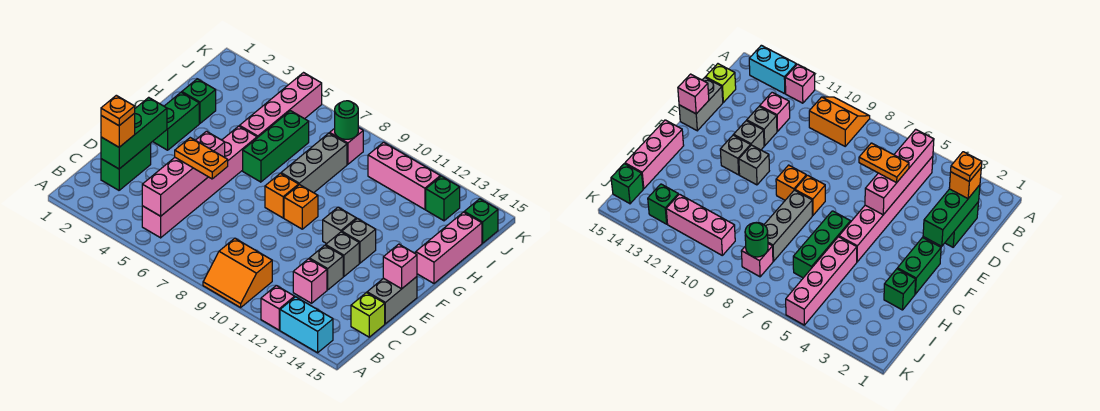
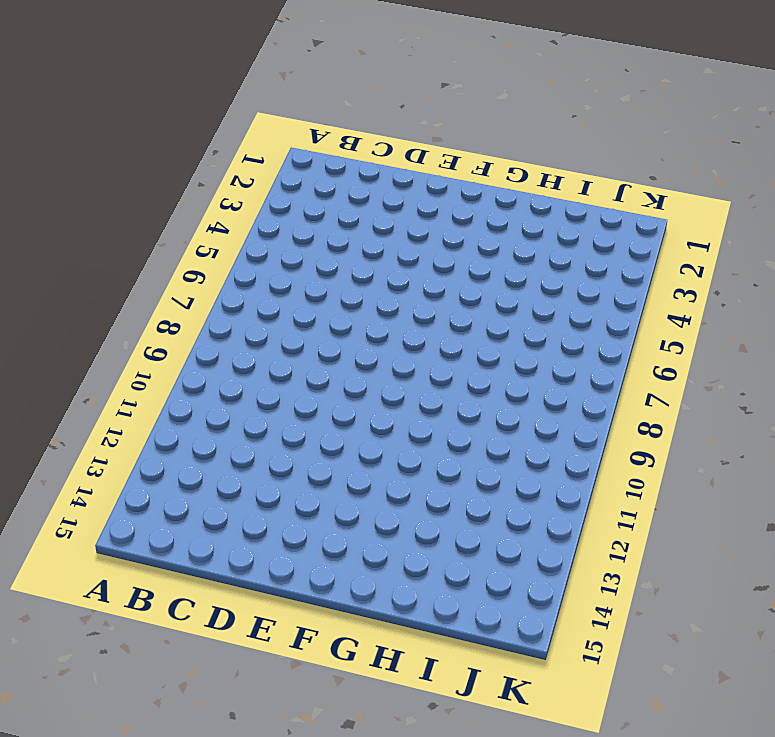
none -> orange slope A9:B10 level 1 top B
none -> pink brick A12 level 1
none -> cyan brick A13:A14 level 1
none -> pink brick B5:G5 level 1

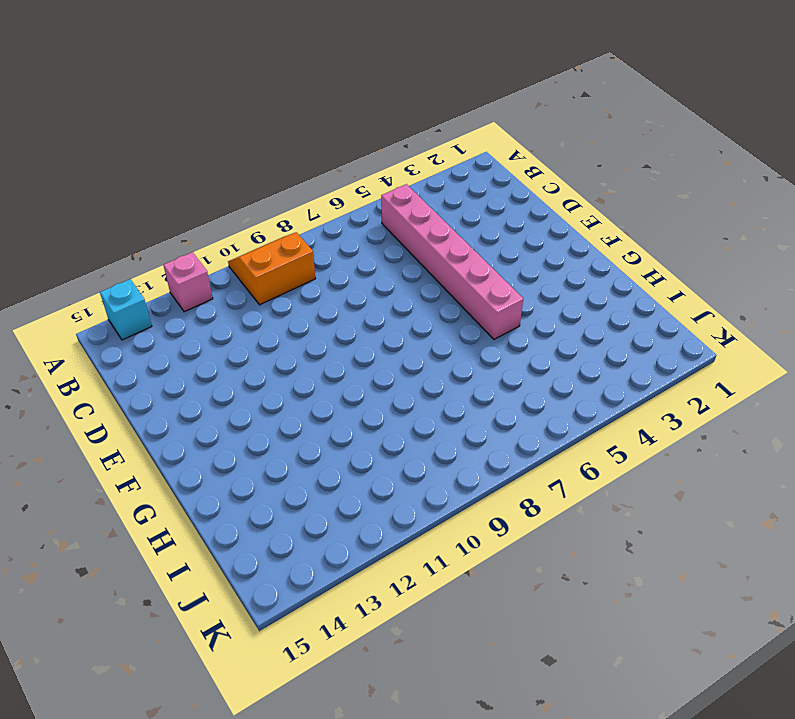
cyan brick A14 level 1 -> cyan brick A13:A14 level 1
none -> green brick C2:D2 level 1
none -> pink brick C12 level 1
none -> lime brick C15 level 1
none -> grey brick D12 level 1

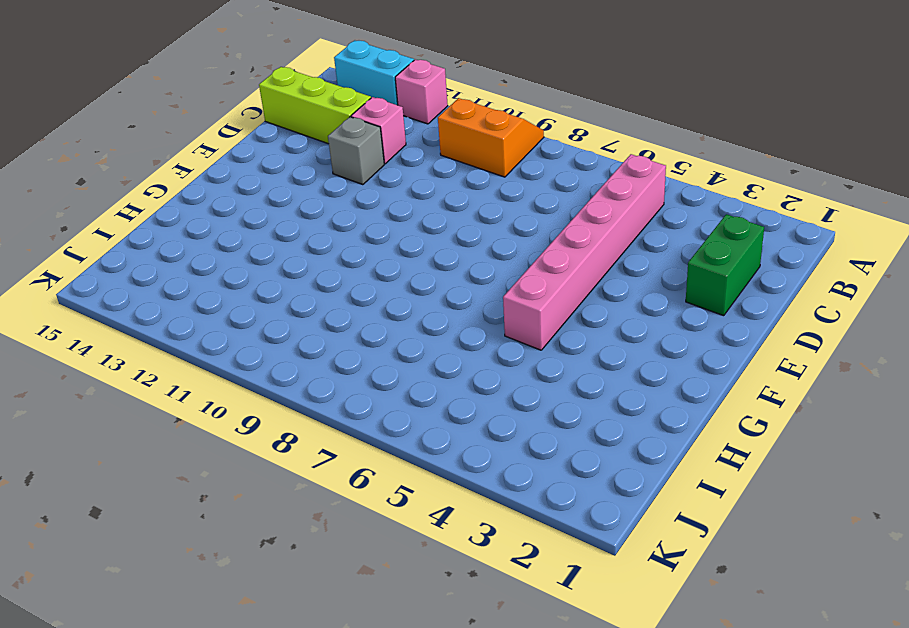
lime brick C13:C15 level 1 -> lime brick C15 level 1
none -> grey brick D15:E15 level 1
none -> grey brick E12 level 1
none -> green brick F2:G2 level 1
none -> orange brick F8 level 1

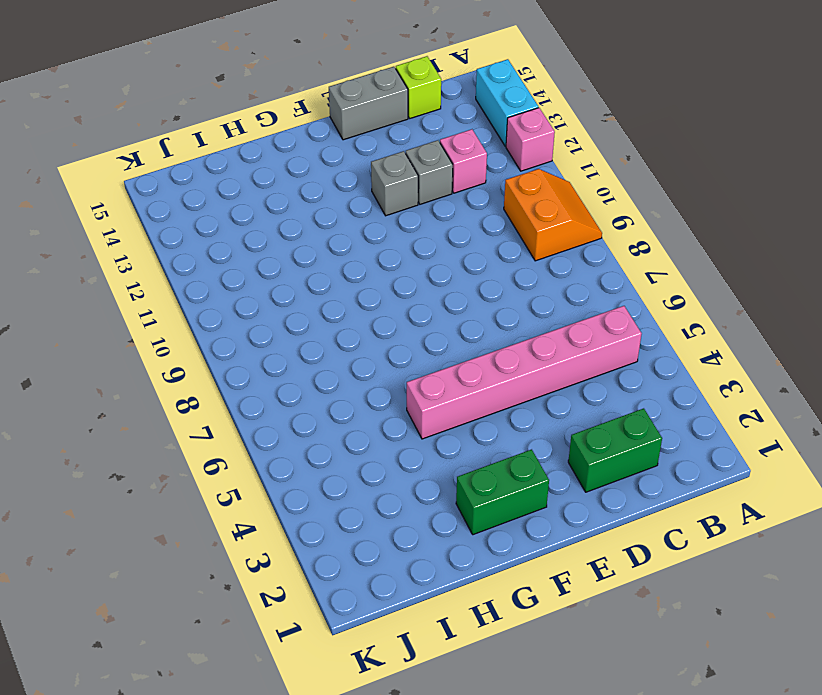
none -> orange brick F8 level 1
none -> orange brick F9 level 1
none -> grey brick F11 level 1
none -> grey brick F12 level 1

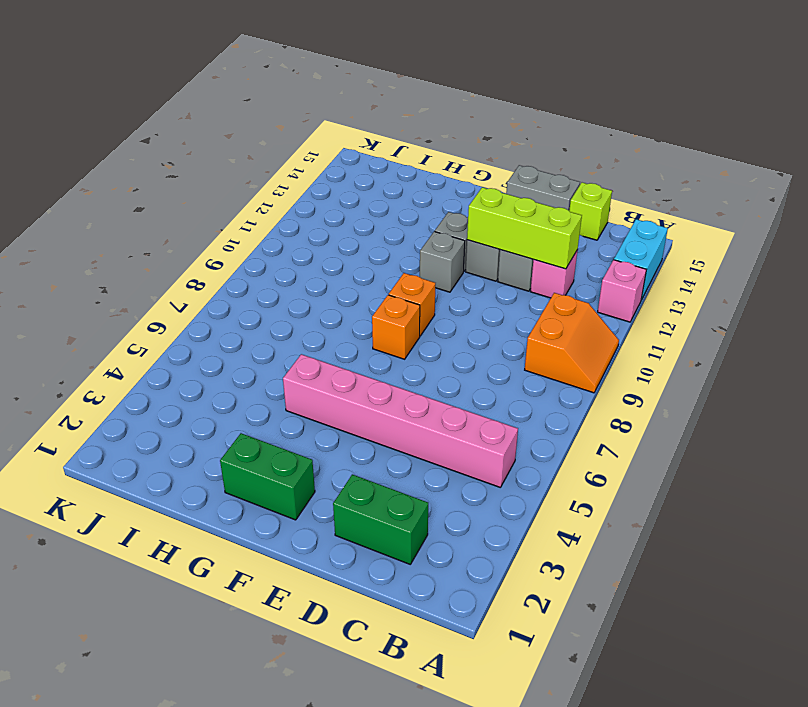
lime brick C12:E12 level 2 -> none
none -> green brick G6:I6 level 1
none -> grey brick G8:I8 level 1
none -> pink brick G15:I15 level 1
none -> green brick H2 level 1

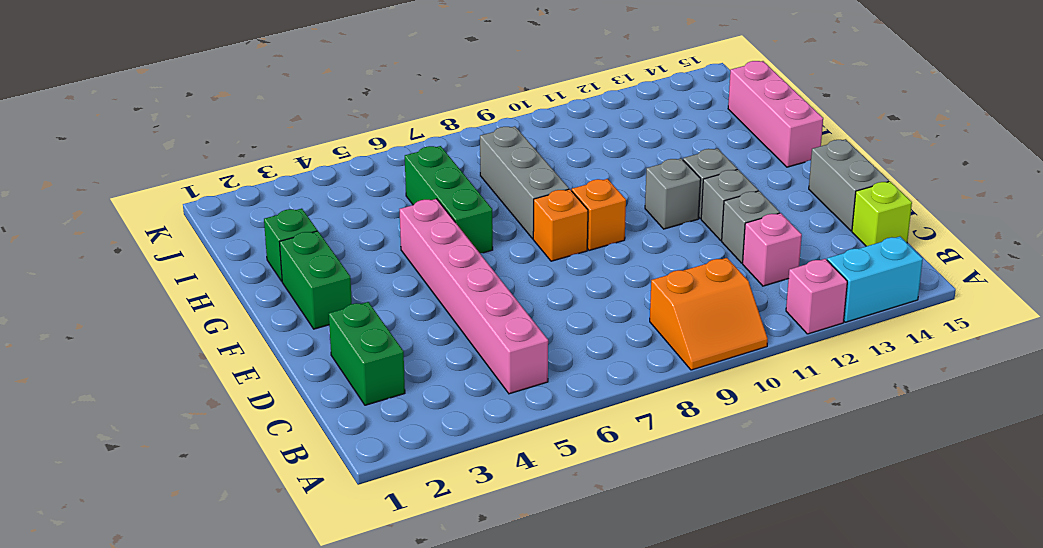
none -> pink brick H5:K5 level 1
none -> pink brick J8 level 1
none -> pink brick J10:J12 level 1
none -> green brick J13 level 1

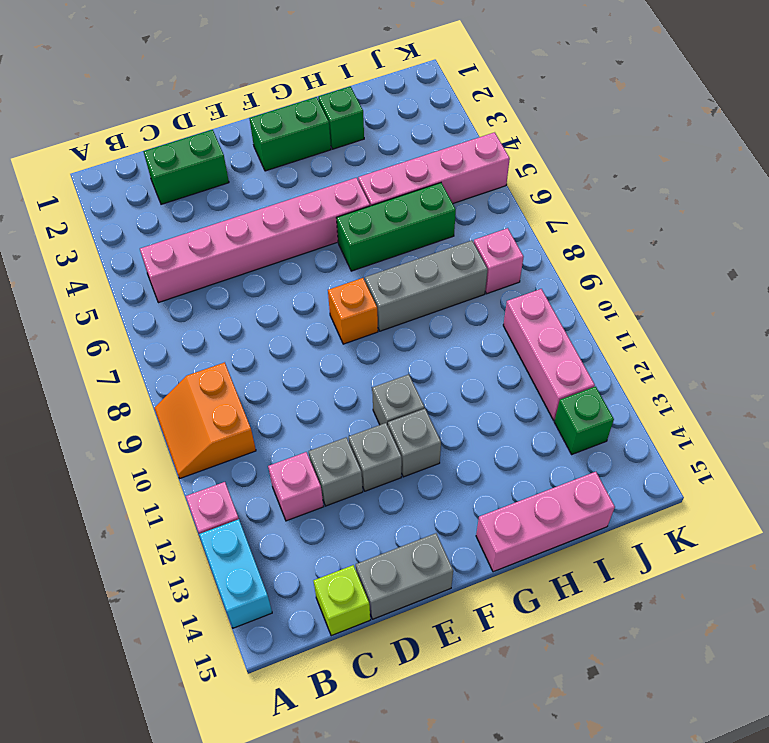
none -> orange brick F9 level 1
none -> green brick J15 level 1
none -> pink brick B5:E5 level 2
none -> green brick C2:E2 level 2

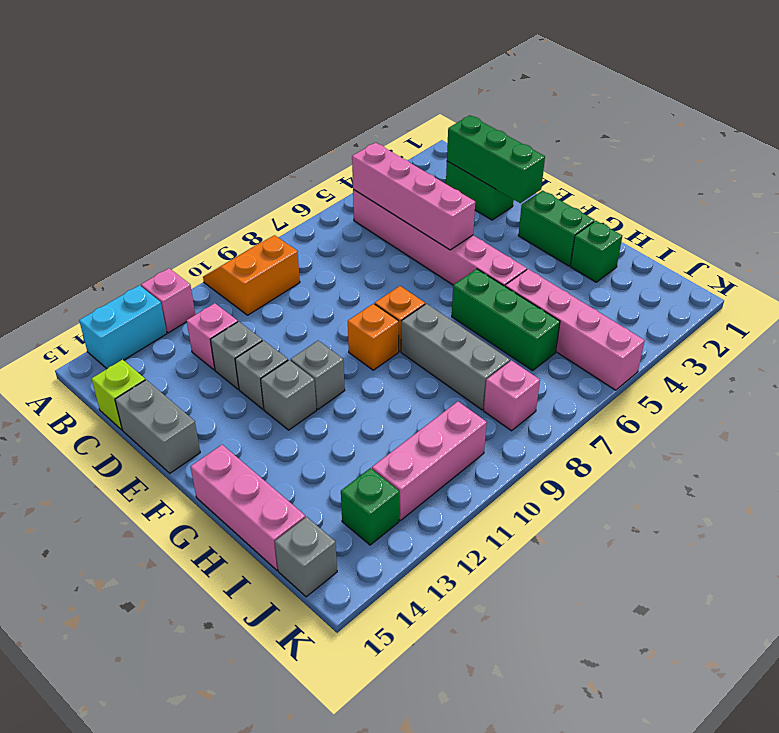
grey brick J15 level 1 -> green brick J15 level 1
none -> pink brick E15 level 2
none -> green round brick J8 level 2
none -> orange brick C2 level 3
none -> orange plate D5:D6 level 3

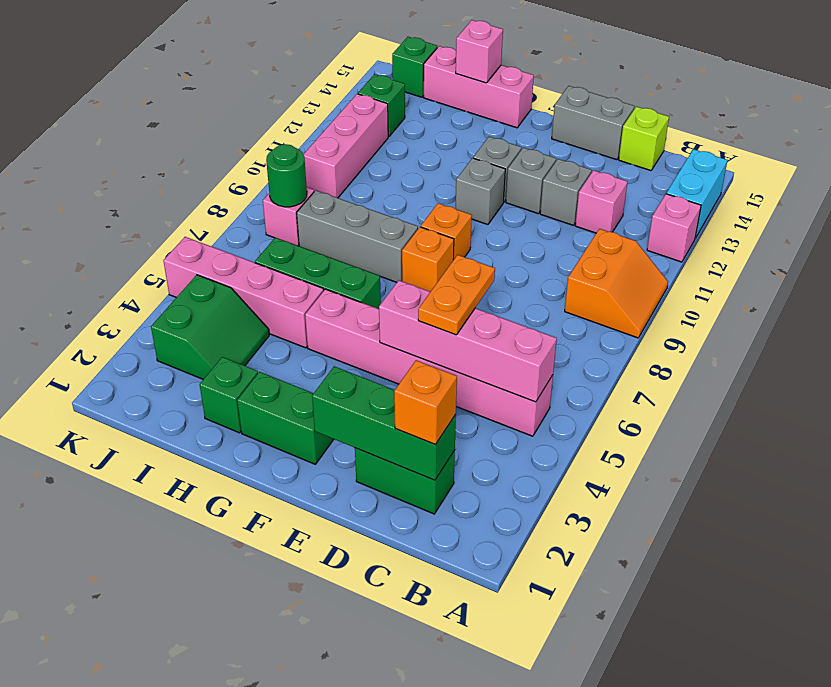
pink brick H15 level 2 -> pink brick E15 level 2
green slope I3:J4 level 1 top J -> none
none -> orange plate C2 level 4

